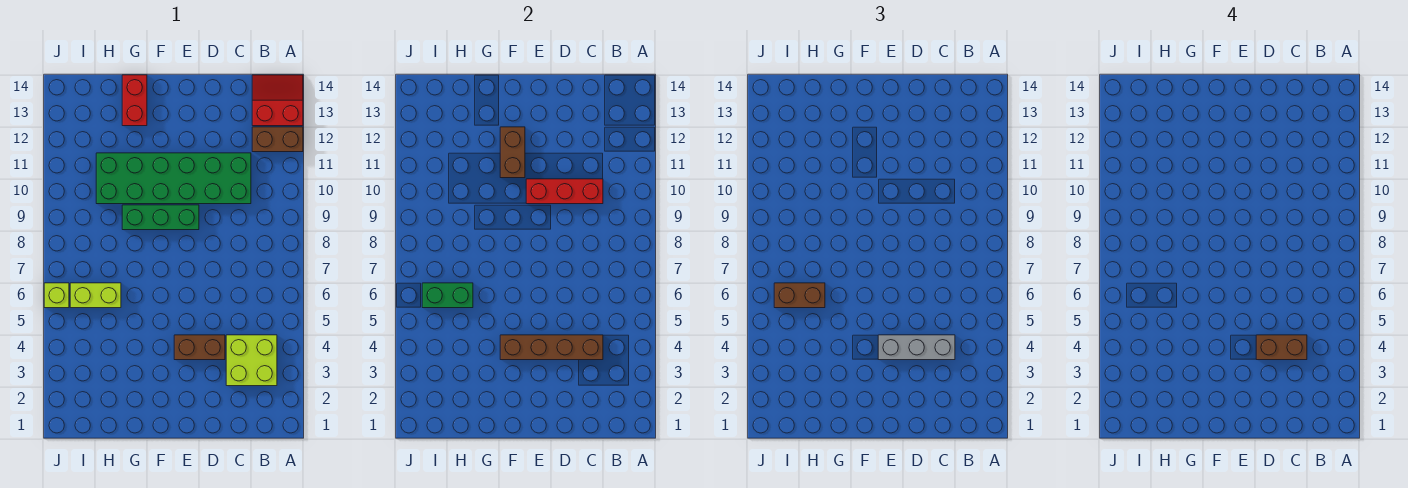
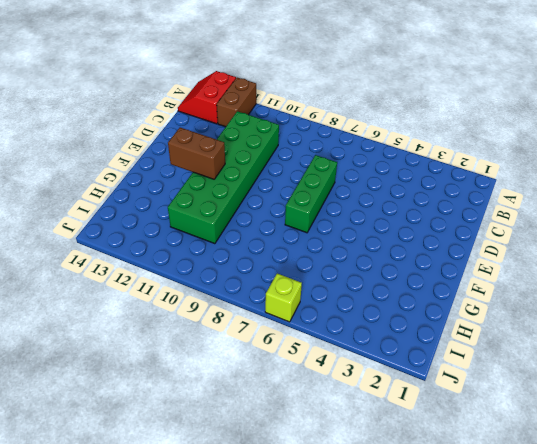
green brick D7:F7 level 1 -> green brick E9:G9 level 1
none -> lime brick B3:C4 level 1
none -> brown brick D4:E4 level 1
none -> red brick G13:G14 level 1

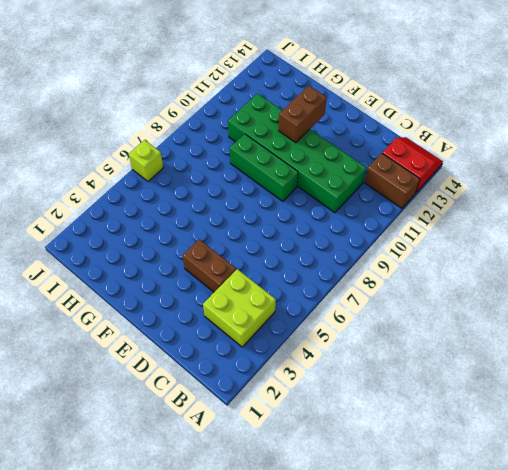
none -> red brick G13:G14 level 1
none -> lime brick H6:I6 level 1
none -> brown brick C4:F4 level 2

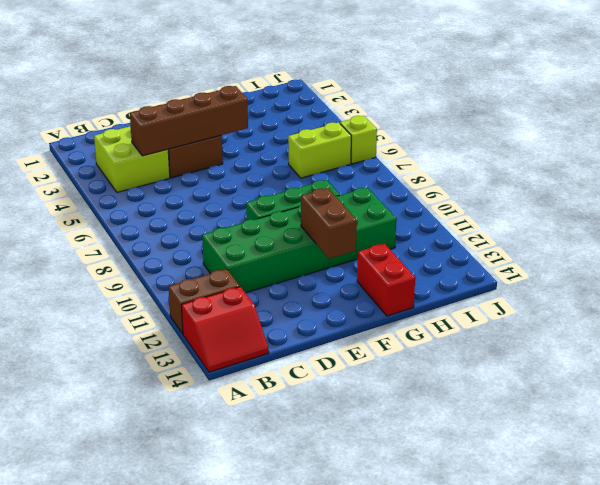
none -> red brick C10:E10 level 2
none -> green brick H6:I6 level 2
none -> grey brick C4:E4 level 3

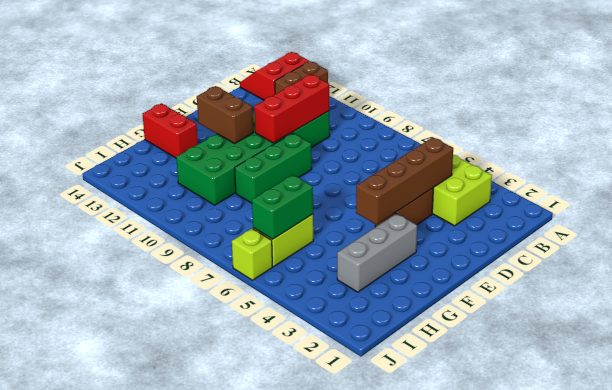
grey brick F3:H3 level 1 -> grey brick C4:E4 level 3
none -> brown brick H6:I6 level 3
none -> brown brick C4:D4 level 4

